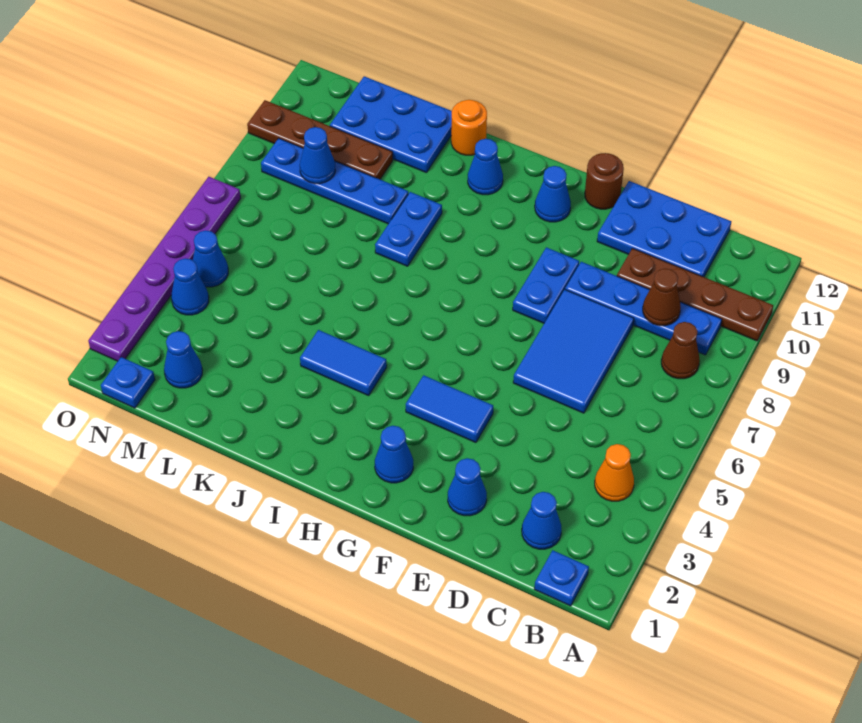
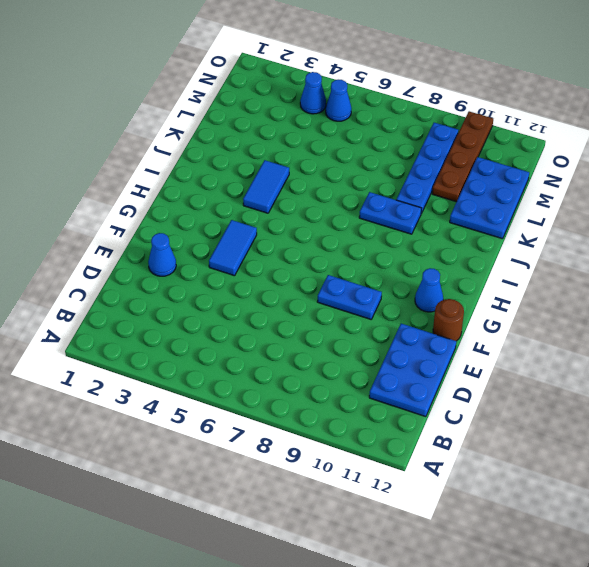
none -> brown plate A10:D10 level 1
none -> blue plate B1 level 1
none -> orange cone B4 level 1

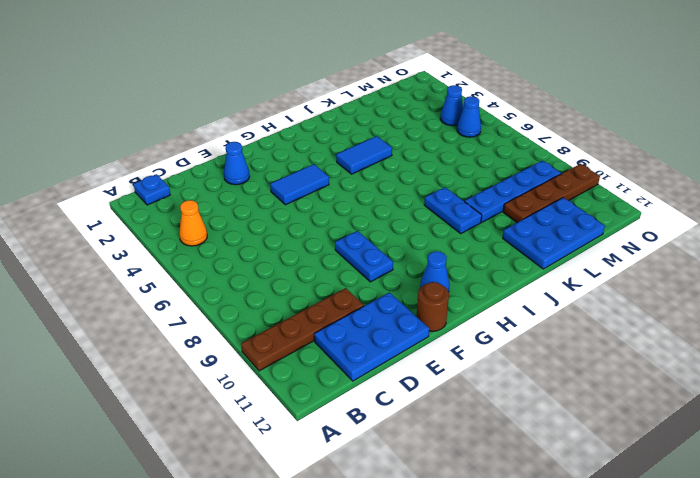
none -> brown cone B8 level 1
none -> blue plate B9:E9 level 1
none -> blue cone C2 level 1

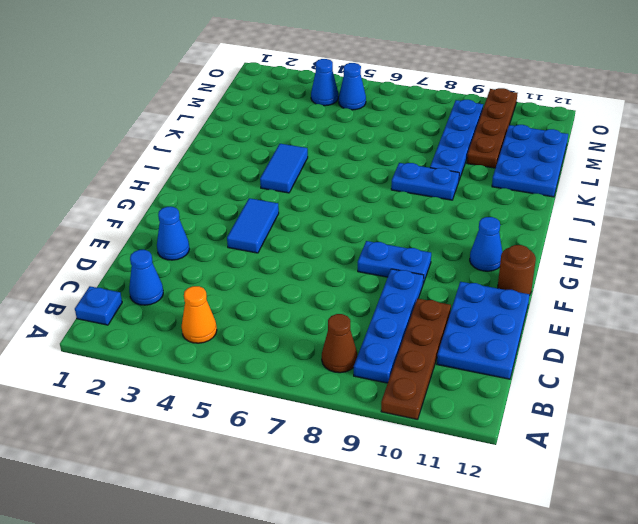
none -> blue tile D6:E8 level 1
none -> blue cone G2 level 1
none -> blue cone I11 level 1

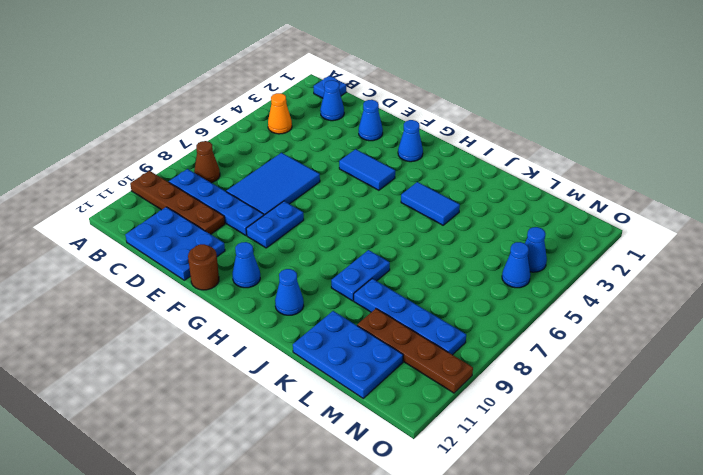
none -> orange round brick J12 level 1
none -> blue cone M2 level 1
none -> blue plate N1 level 1

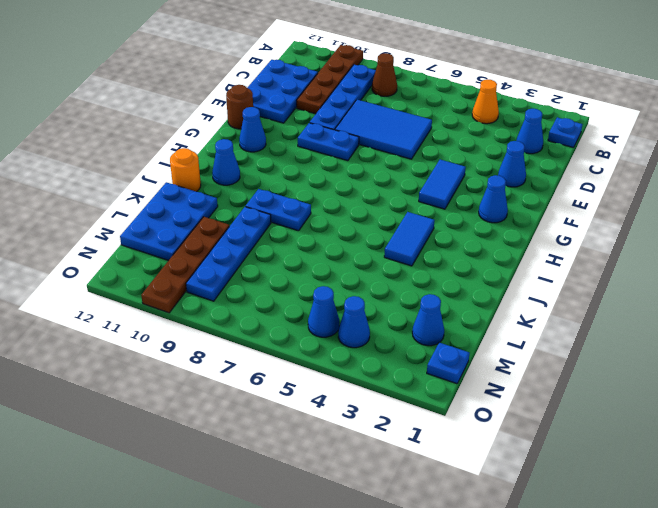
none -> purple plate O2:O7 level 1
none -> brown cone C9 level 2
none -> blue cone M9 level 2

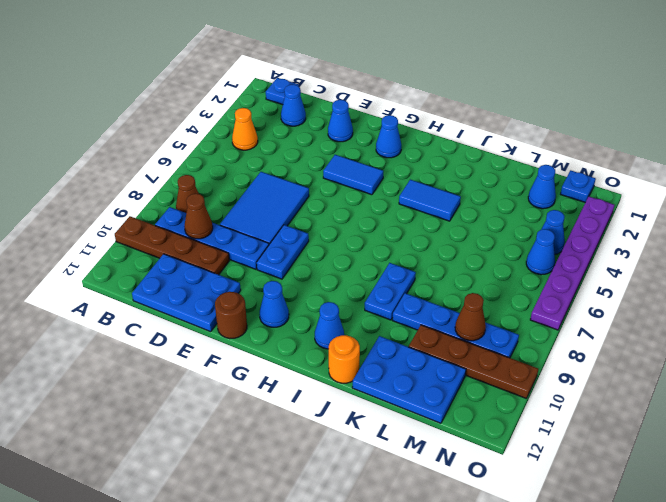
brown cone M9 level 2 -> blue cone M9 level 2

